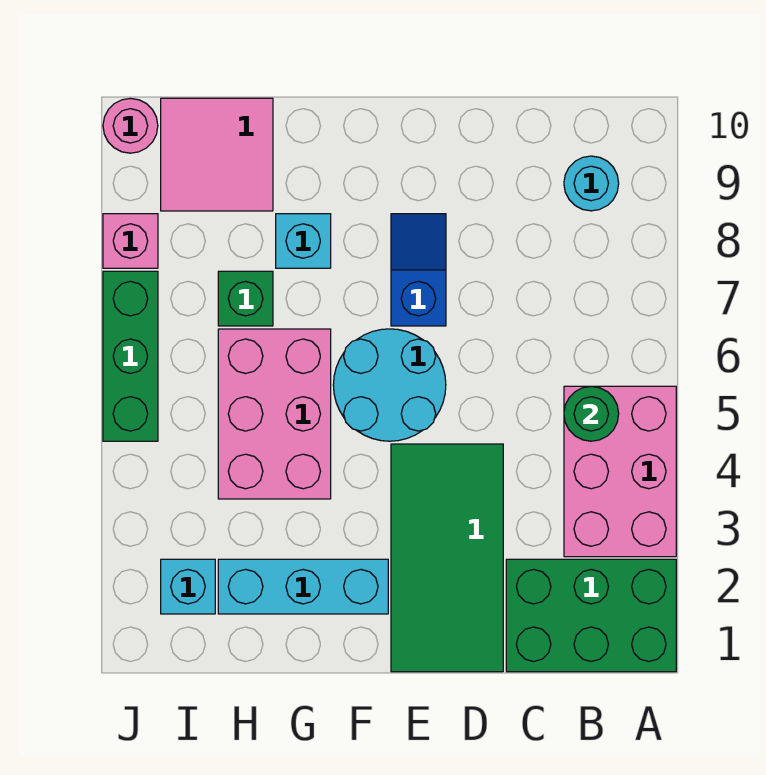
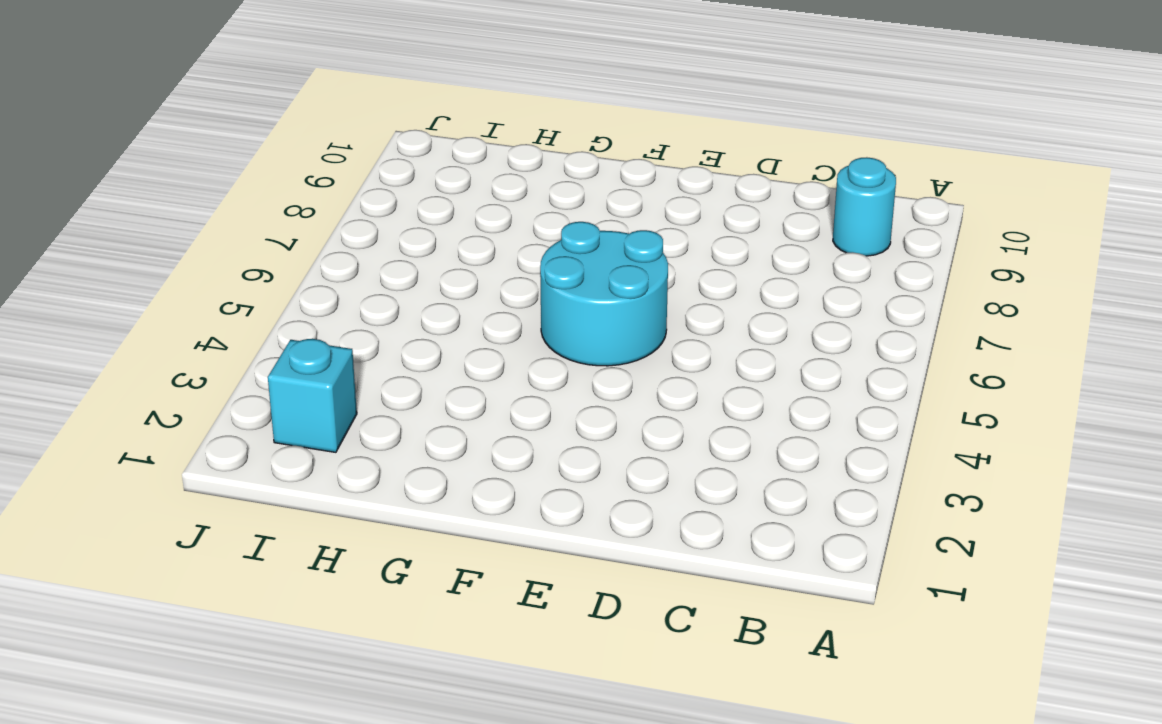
none -> green brick A1:C2 level 1
none -> pink brick A3:B5 level 1
none -> green tile D1:E4 level 1

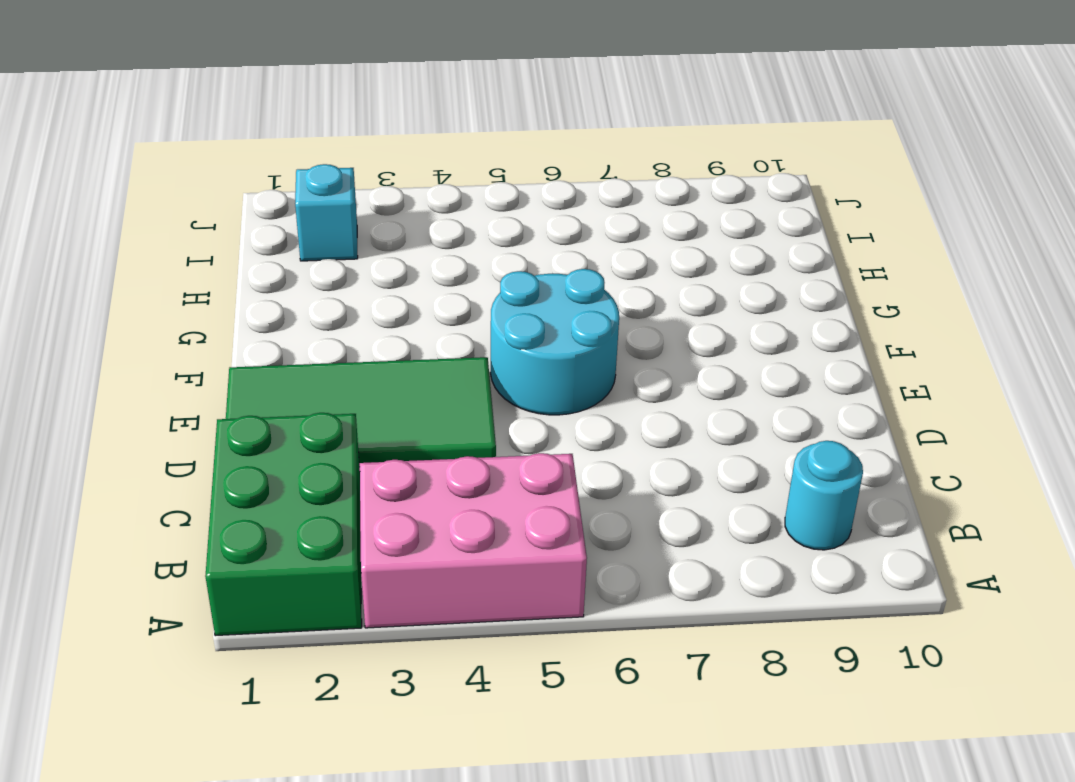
none -> blue slope E7:E8 level 1 top 7
none -> cyan brick F2:H2 level 1
none -> pink brick G4:H6 level 1

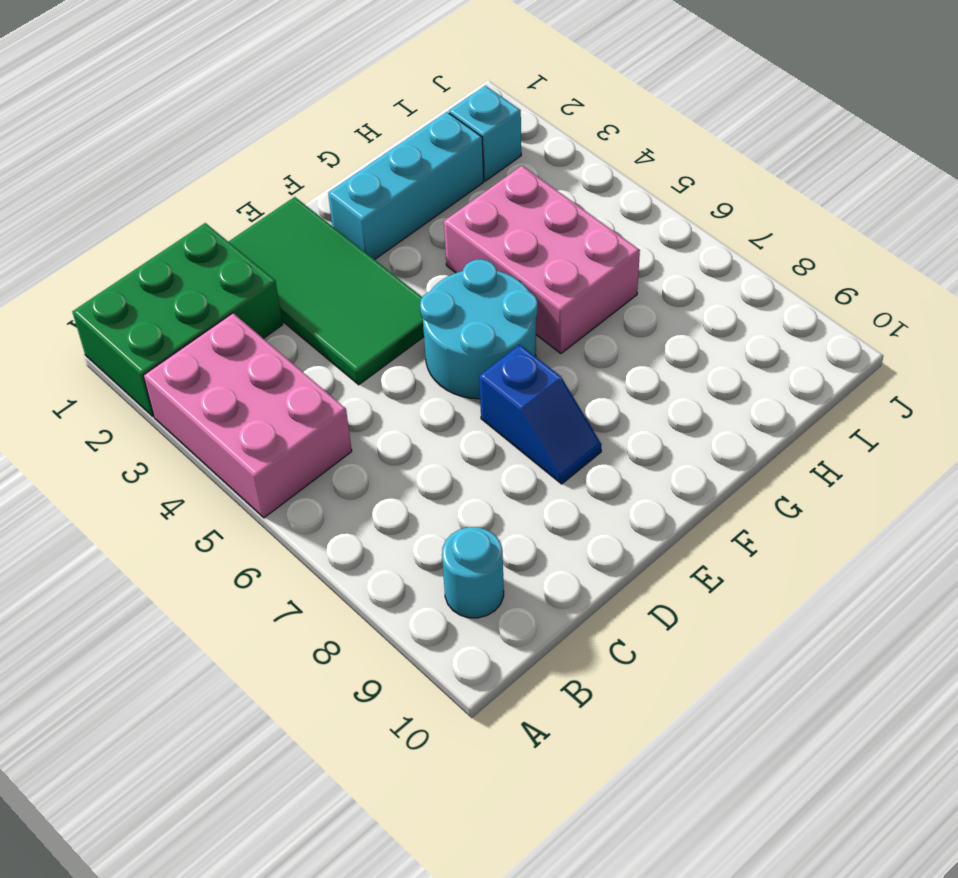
none -> cyan brick G8 level 1
none -> green brick H7 level 1
none -> pink tile H9:I10 level 1

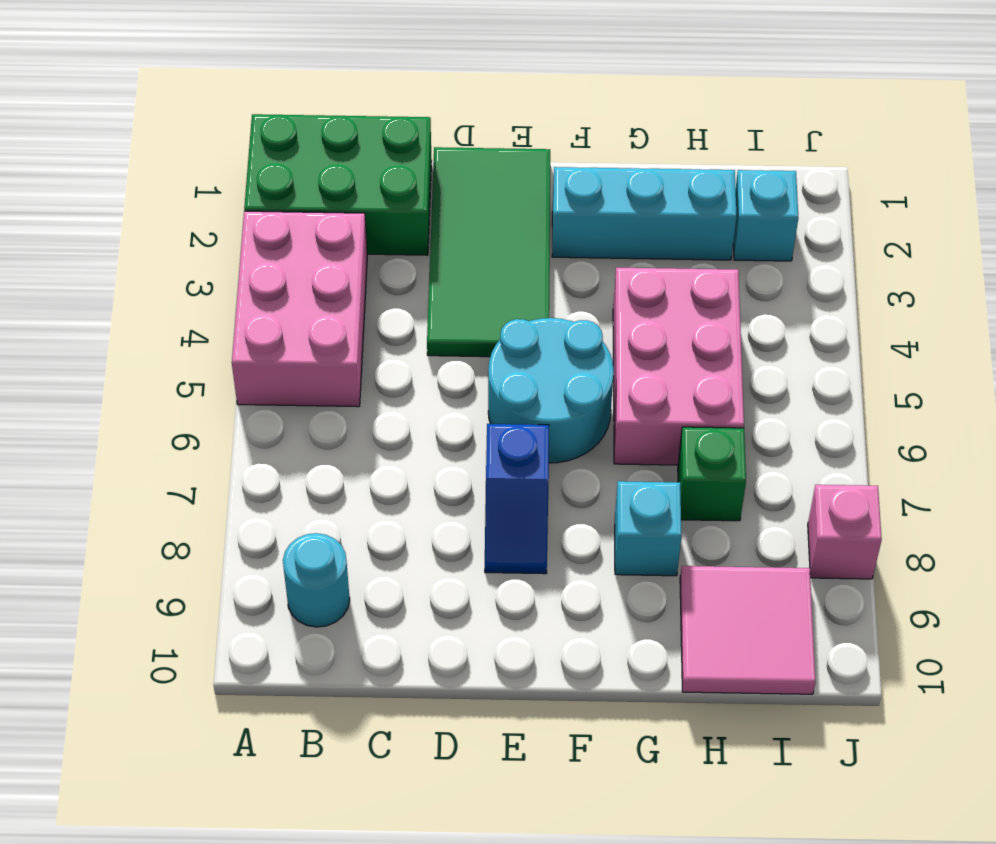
none -> green brick J5:J7 level 1
none -> pink round brick J10 level 1
none -> green round brick B5 level 2

